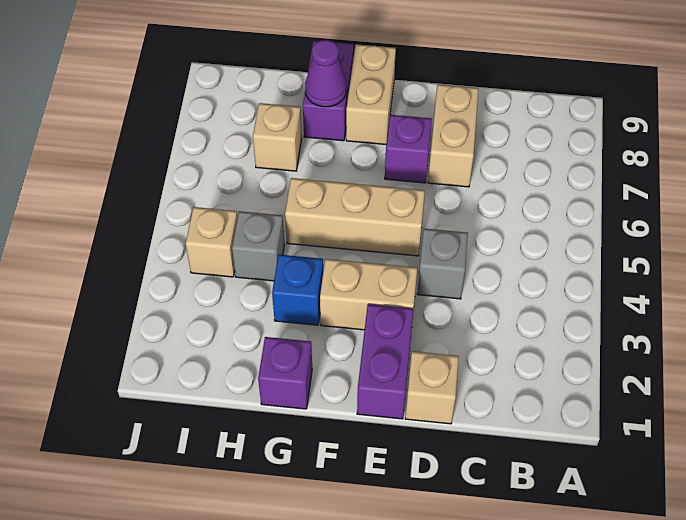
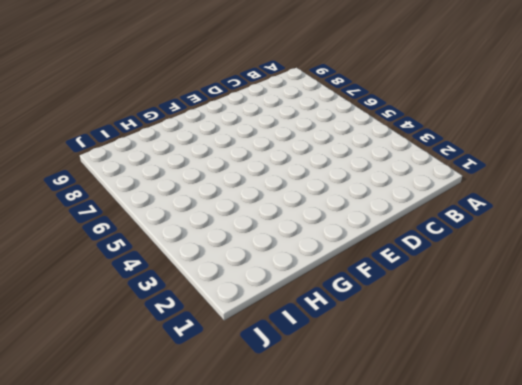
none -> tan brick D1 level 1
none -> grey brick D4 level 1
none -> tan brick D7:D8 level 1

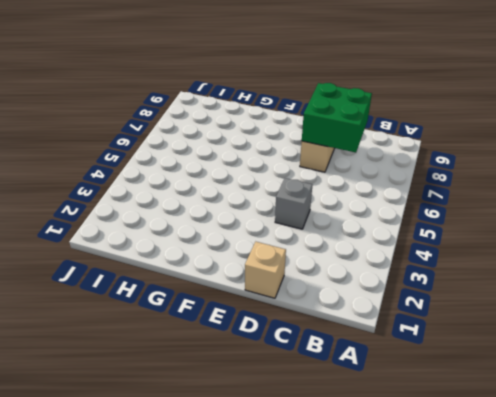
green brick C7:D8 level 2 -> none
none -> purple brick E1:E2 level 1
none -> tan brick E3:F3 level 1
none -> tan brick E5:G5 level 1

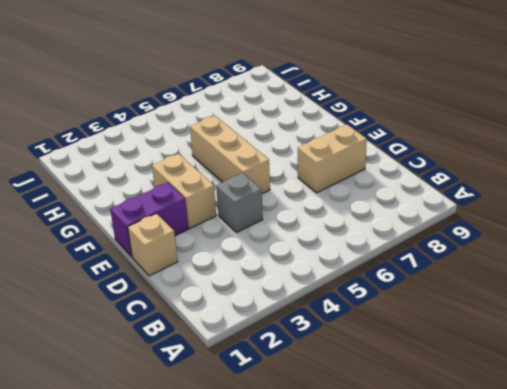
none -> purple brick E7 level 1
none -> tan brick F8:F9 level 1
none -> purple brick G1 level 1

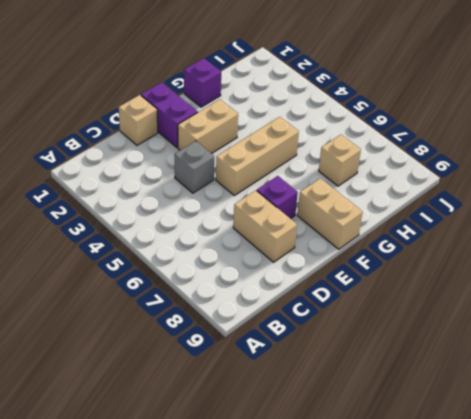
none -> blue brick G3 level 1
none -> purple brick G8:G9 level 1
none -> grey brick H4 level 1

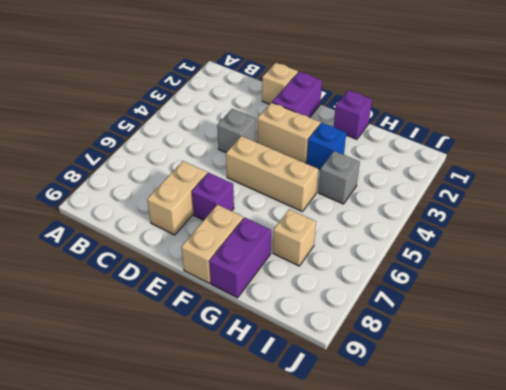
none -> tan brick I4 level 1
none -> purple cone G8 level 2

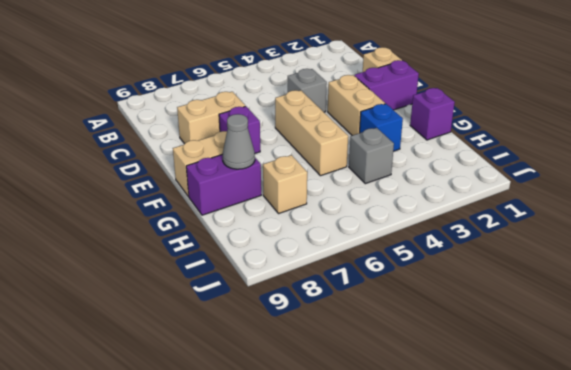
grey cone G8 level 2 -> purple cone G8 level 2
none -> tan brick I4 level 1

